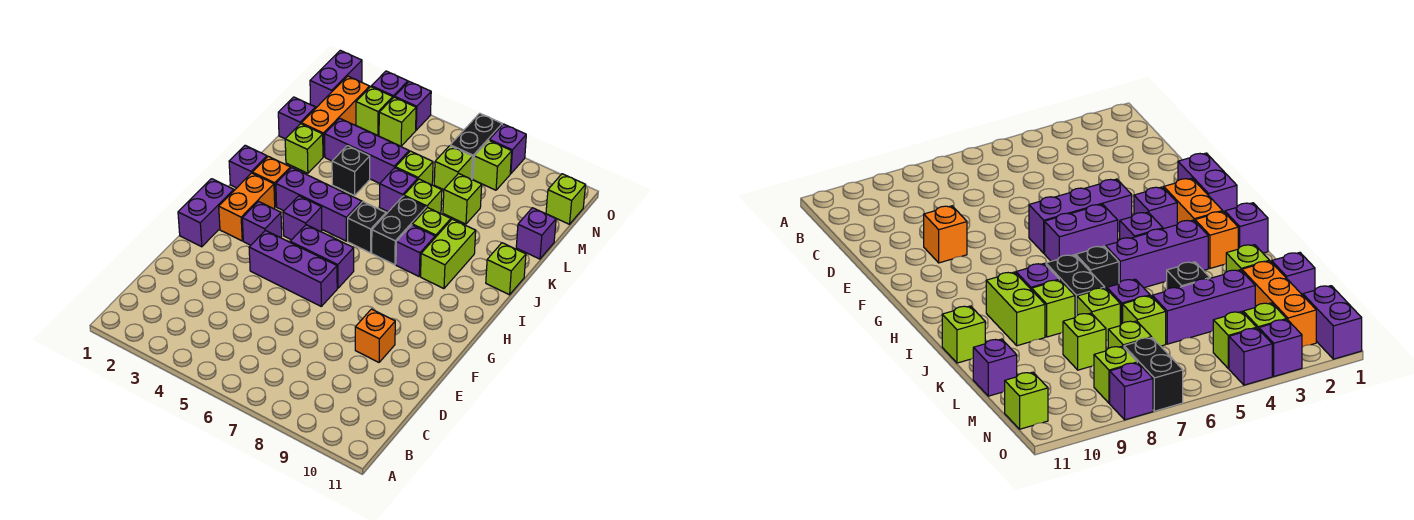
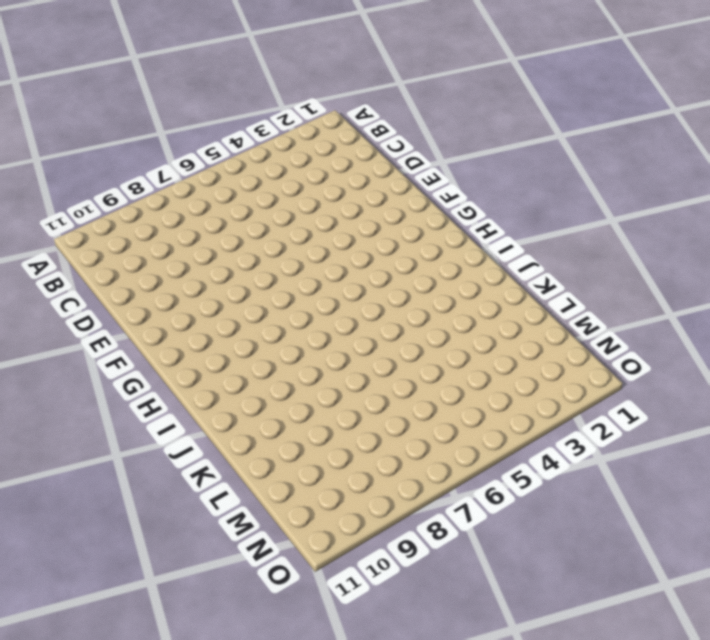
none -> orange brick E9 level 1
none -> purple brick F1:G1 level 1
none -> purple brick F4:F6 level 1
none -> orange brick G2:H2 level 1

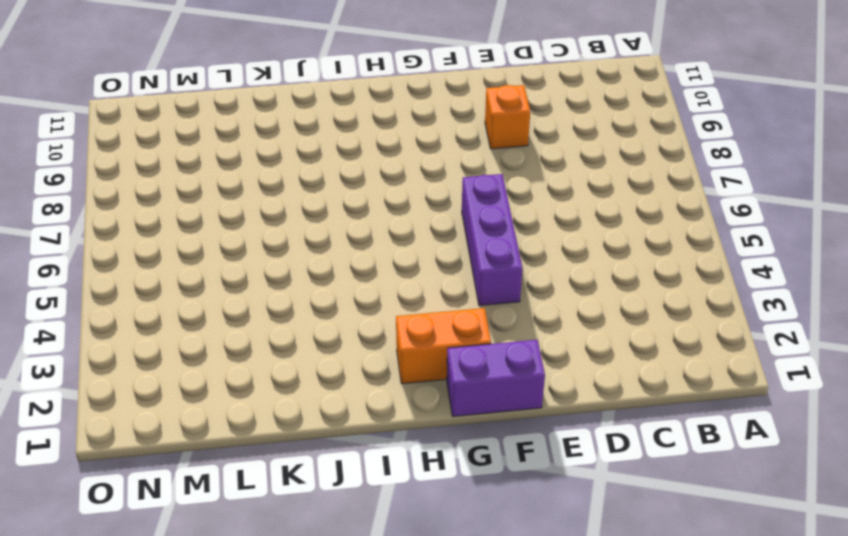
none -> purple brick G3 level 1
none -> purple brick G5:G6 level 1
none -> purple brick H4 level 1
none -> purple brick I1 level 1

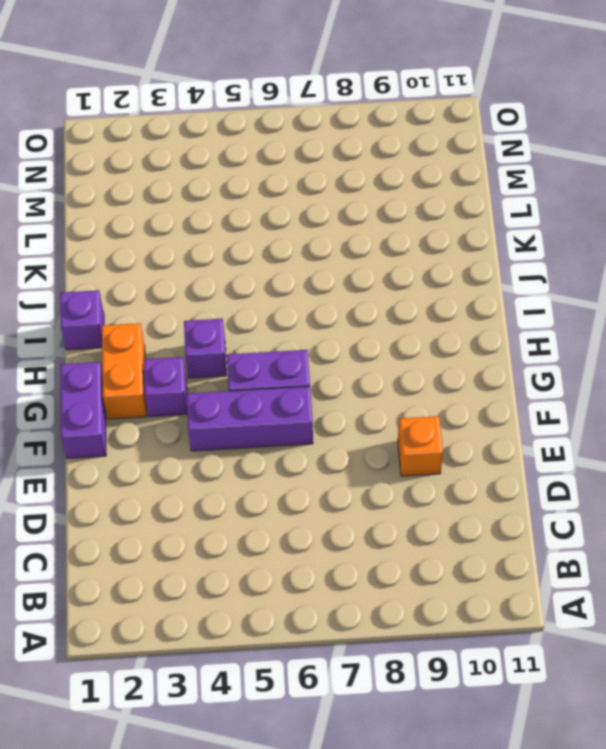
none -> orange brick I2 level 1
none -> purple brick I3:I5 level 1
none -> black brick I6 level 1
none -> black brick I7:J7 level 1

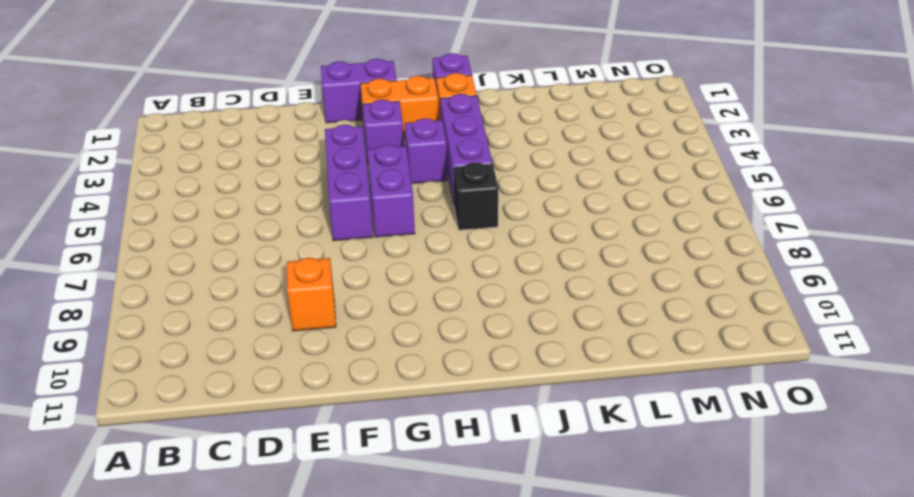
none -> black brick I7:J7 level 1
none -> purple brick I8 level 1
none -> lime brick I9:J9 level 1
none -> lime brick J8 level 1

